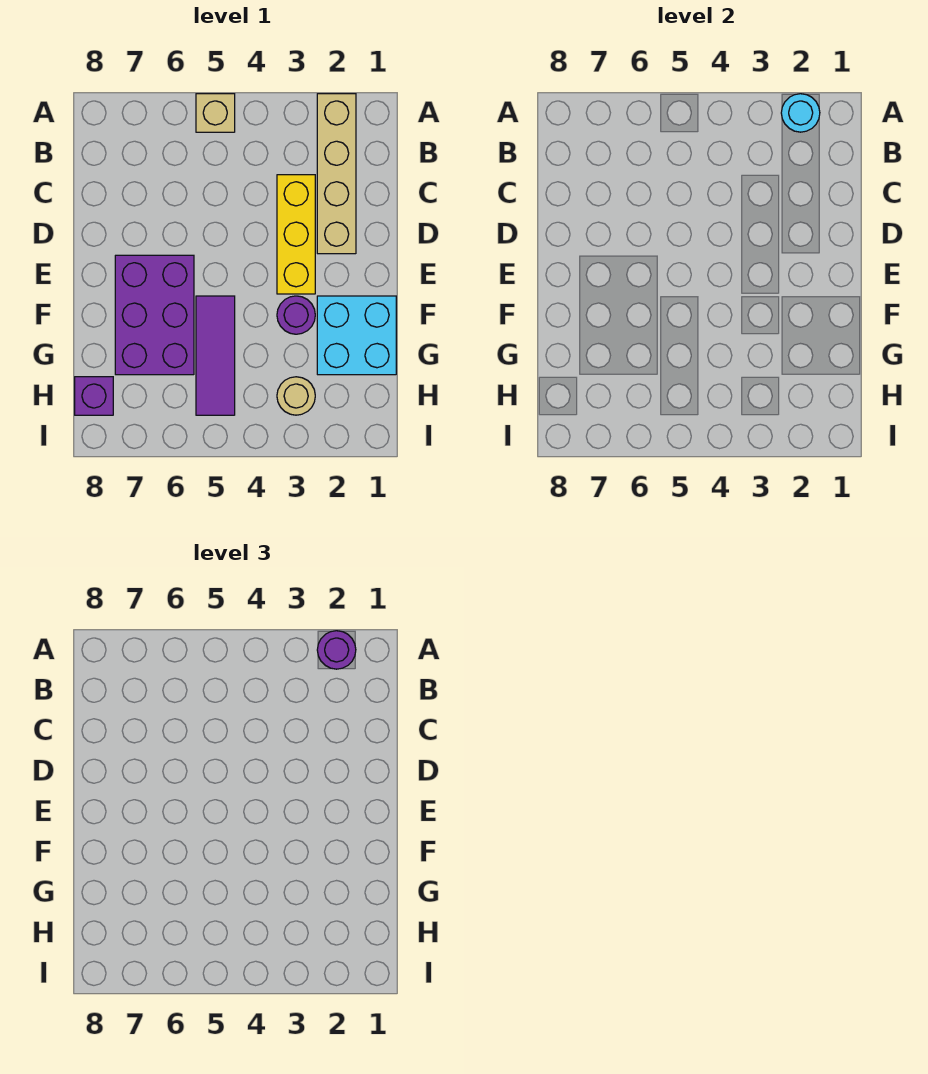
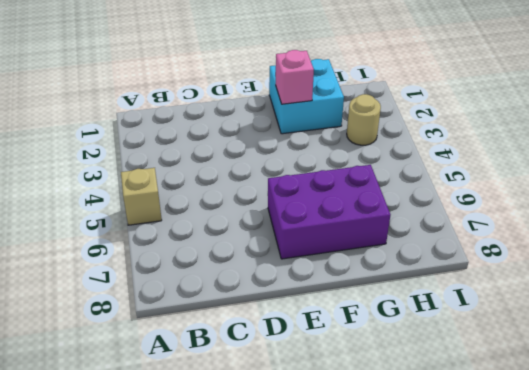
pink brick F2 level 2 -> none
none -> tan brick A2:D2 level 1
none -> yellow brick C3:E3 level 1

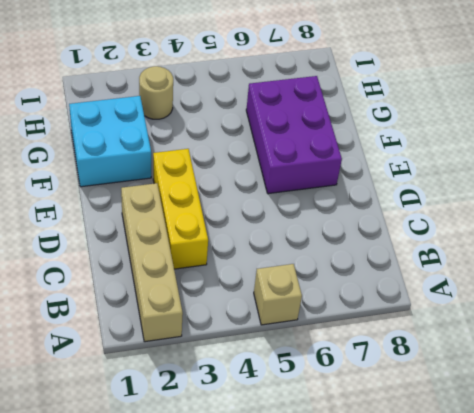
none -> purple round brick F3 level 1
none -> purple tile F5:H5 level 1

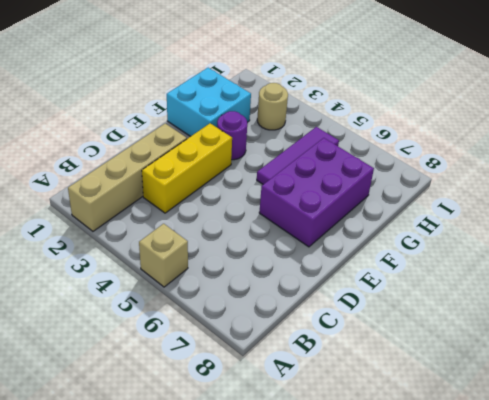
none -> purple brick H8 level 1
none -> cyan round brick A2 level 2

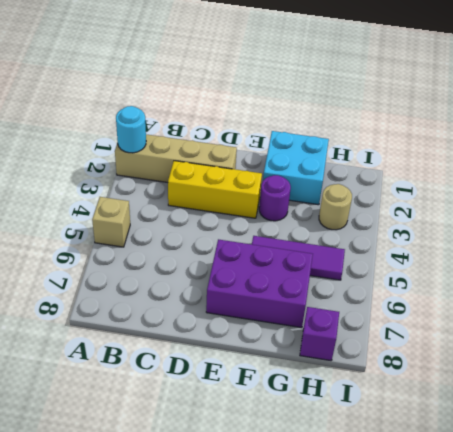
none -> purple round brick A2 level 3

